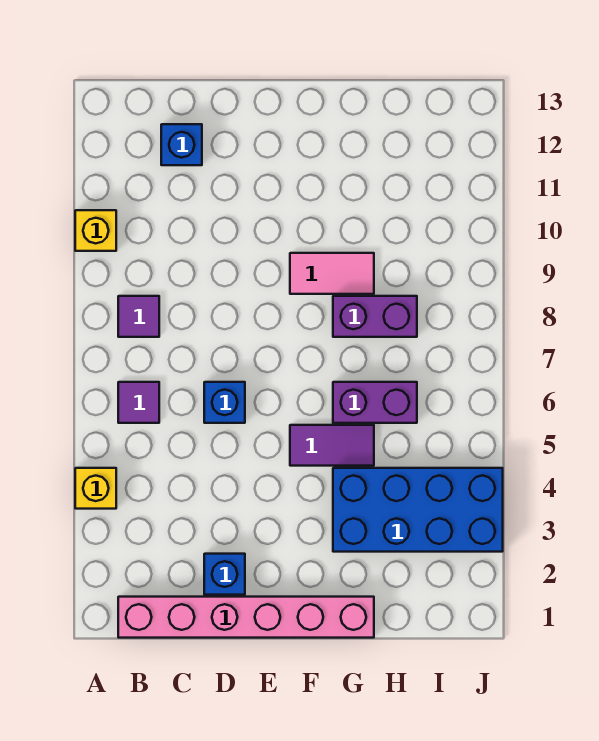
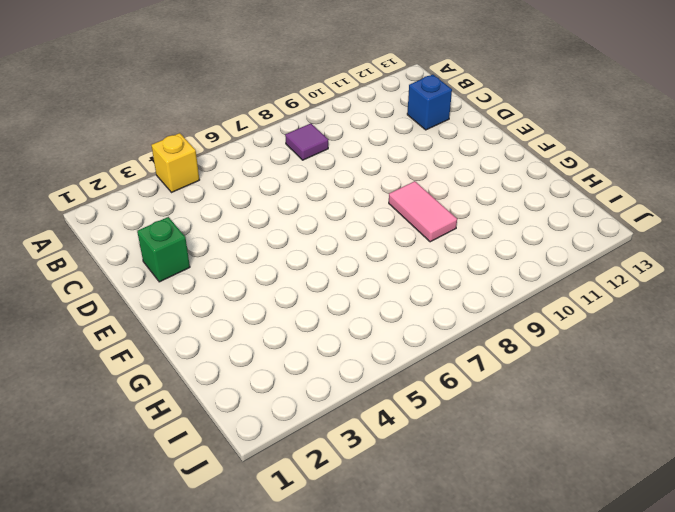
green brick D2 level 1 -> blue brick D2 level 1
none -> yellow brick A10 level 1
none -> pink brick B1:G1 level 1
none -> purple tile B6 level 1

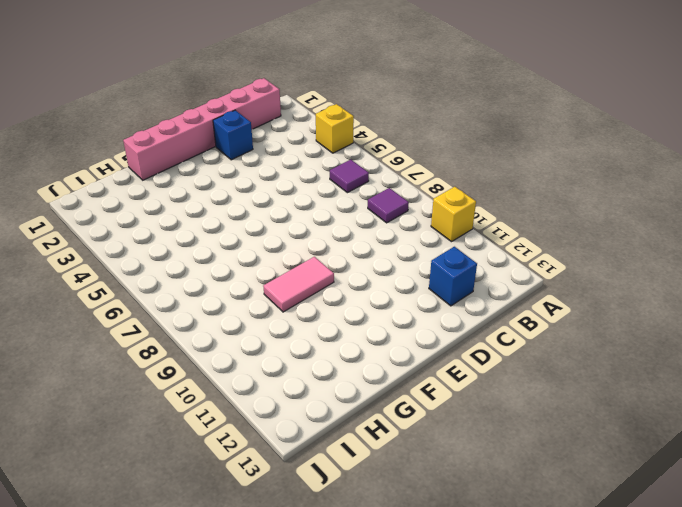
none -> blue brick D6 level 1
none -> purple tile F5:G5 level 1
none -> blue brick G3:J4 level 1

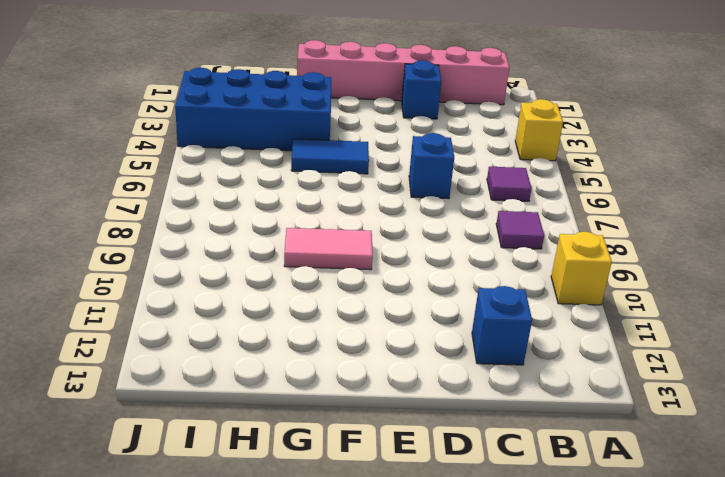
blue tile F5:G5 level 1 -> purple tile F5:G5 level 1
none -> purple brick G6:H6 level 1
none -> purple brick G8:H8 level 1

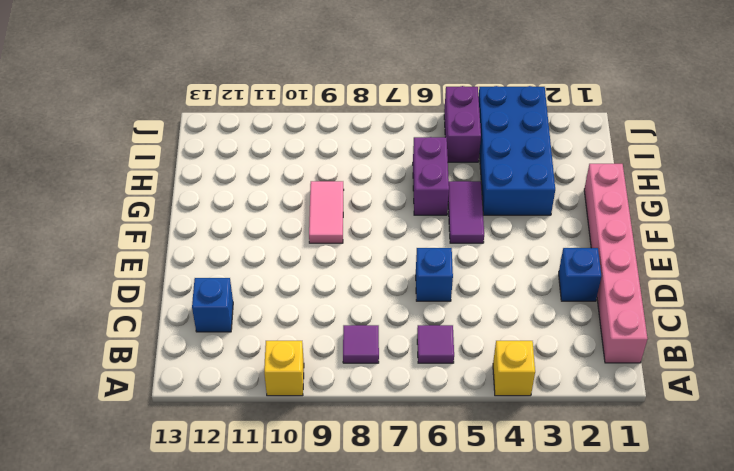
purple brick I5:J5 level 1 -> purple brick G8:H8 level 1

